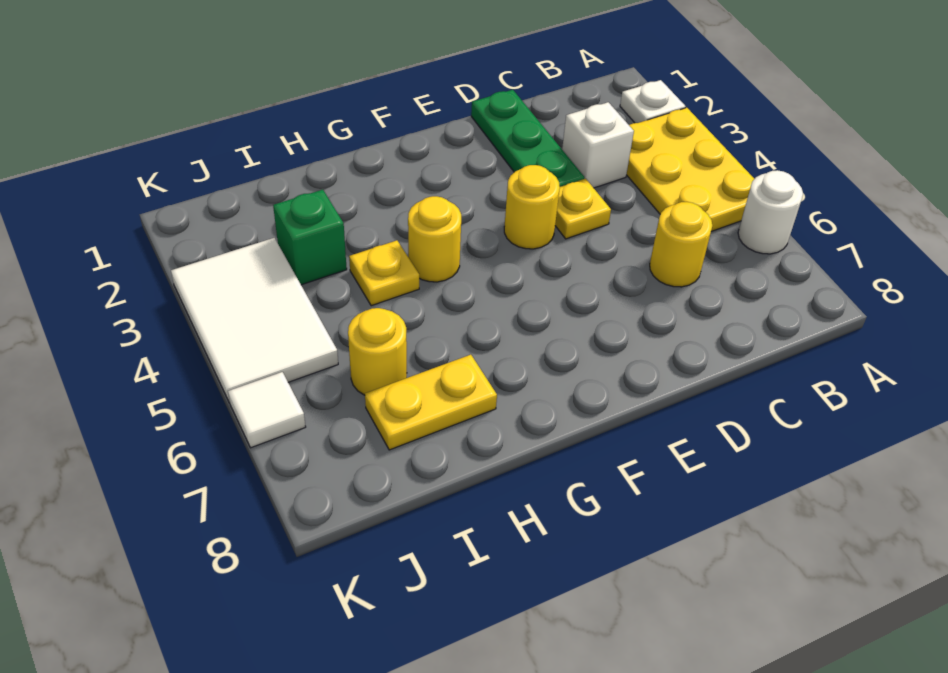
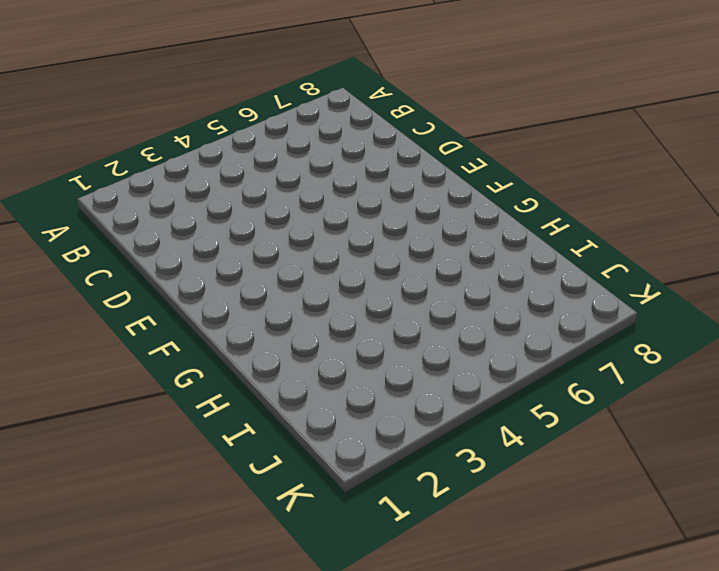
none -> white plate A2 level 1
none -> yellow plate A3:B5 level 1
none -> white round brick A6 level 1

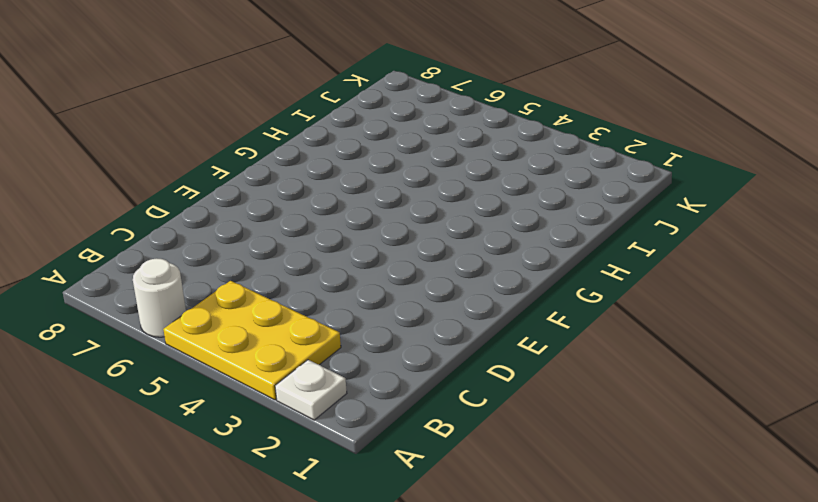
none -> white brick C3 level 1
none -> yellow round brick C6 level 1
none -> green plate D1:D3 level 1

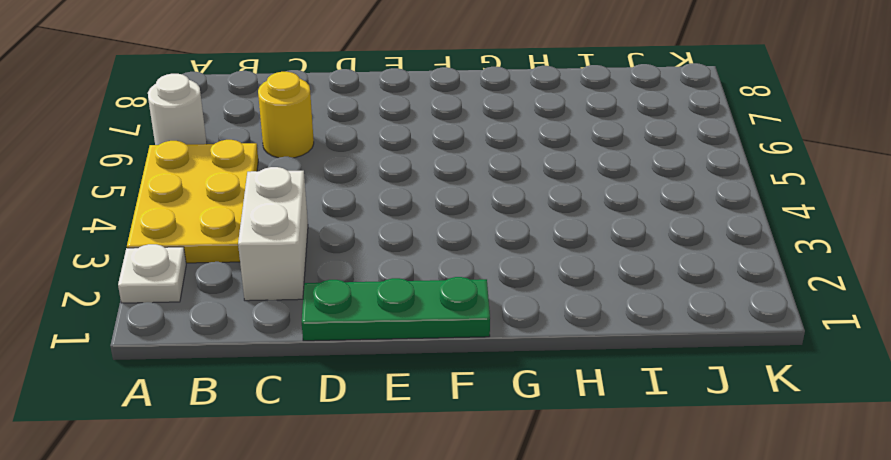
white brick C2:C3 level 1 -> white brick C3 level 1
green plate D1:F1 level 1 -> green plate D1:D3 level 1
none -> yellow plate D4 level 1
none -> yellow round brick E4 level 1
none -> yellow round brick G4 level 1

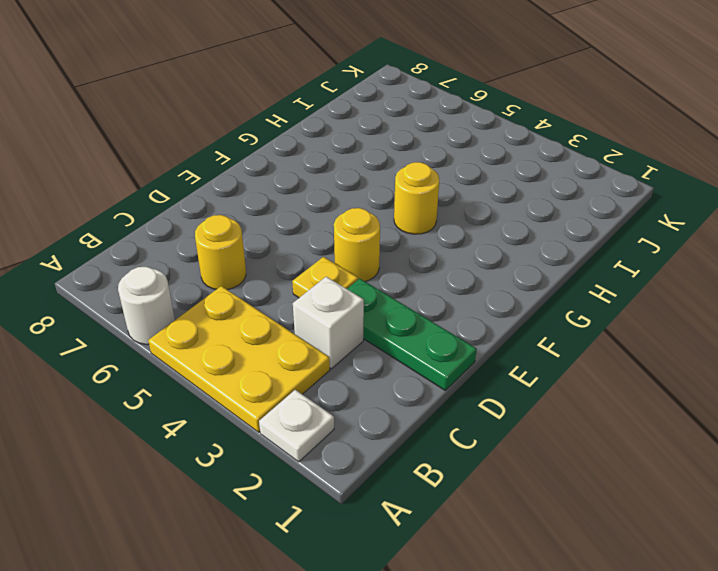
none -> yellow plate H4 level 1
none -> yellow plate H7:I7 level 1
none -> green brick I3 level 1

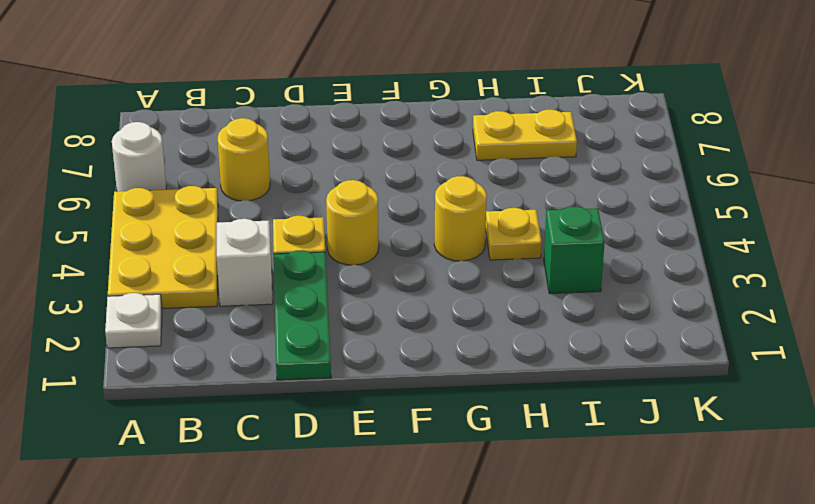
none -> yellow round brick I6 level 1
none -> white tile J3:K5 level 1
none -> white tile K6 level 1

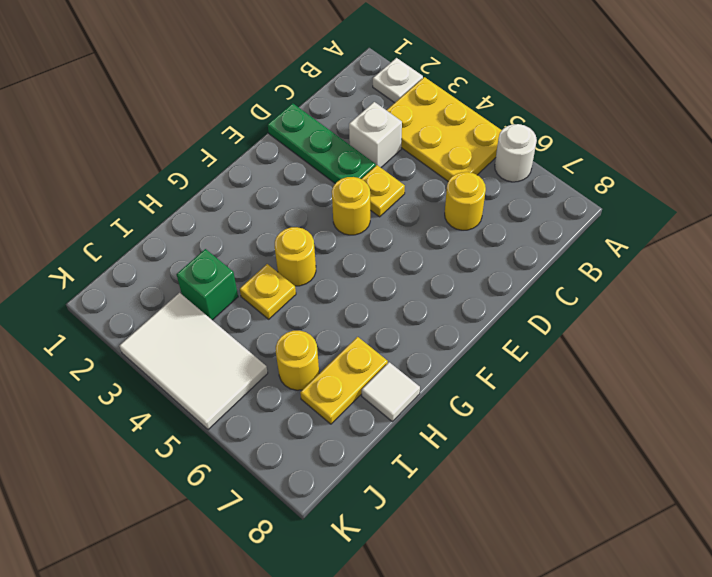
white tile H8 level 1 -> white tile K6 level 1

